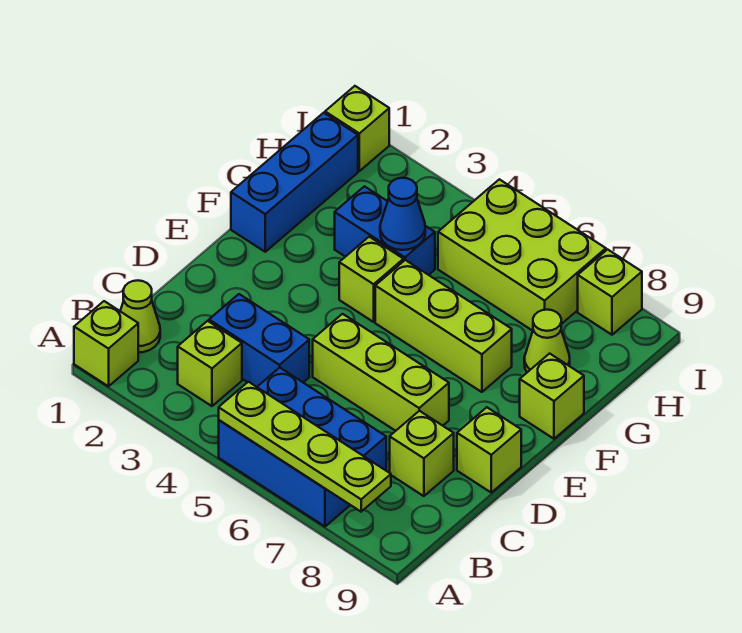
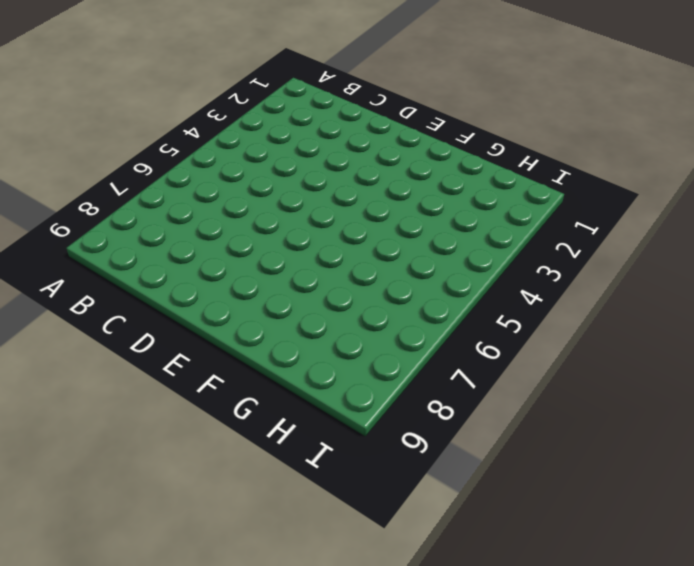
none -> lime brick A1 level 1
none -> blue brick A5:B7 level 1
none -> lime cone B1 level 1

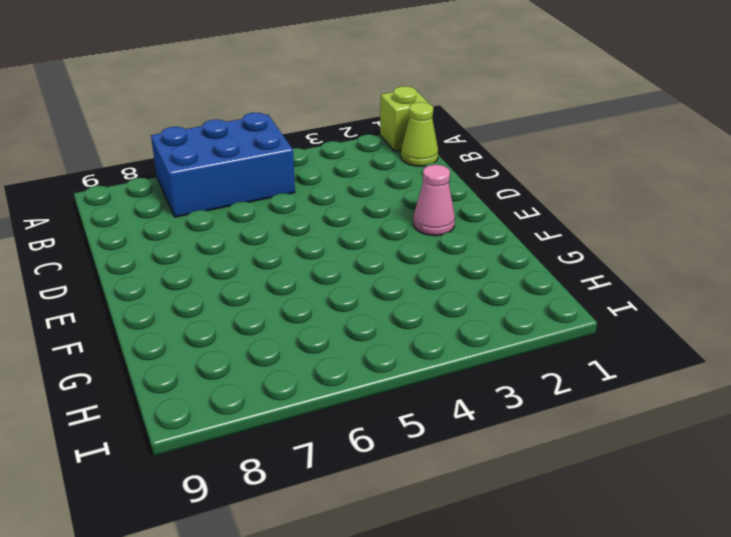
pink cone E2 level 1 -> none
none -> lime brick B3 level 1
none -> blue brick C3:C4 level 1
none -> lime brick C8 level 1

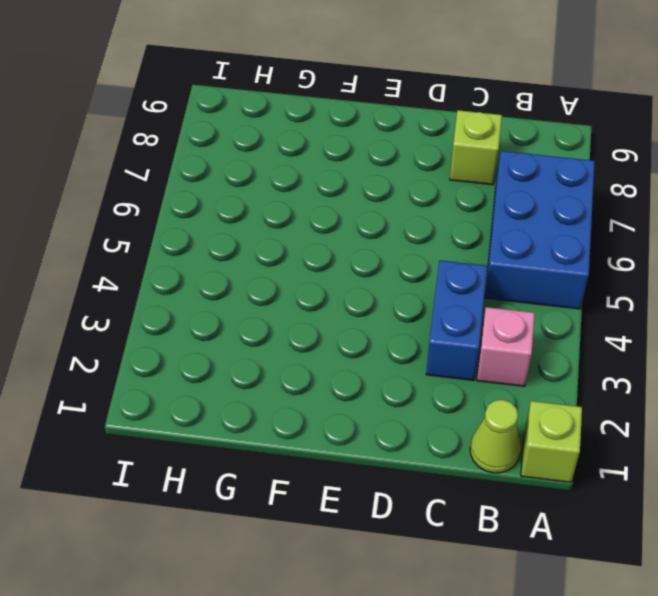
pink brick B3 level 1 -> lime brick B3 level 1
none -> lime brick D5:D7 level 1
none -> lime brick D9 level 1
none -> blue brick F1:H1 level 1

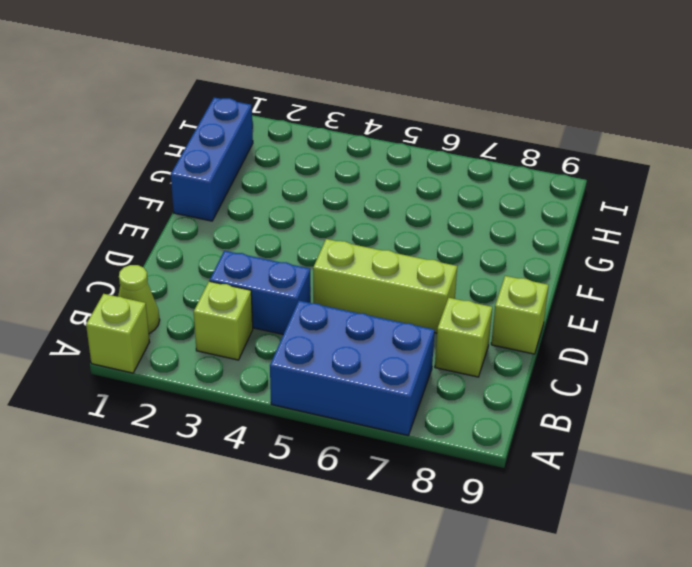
none -> lime brick F4 level 1
none -> lime brick F5:F7 level 1
none -> lime brick F9 level 1

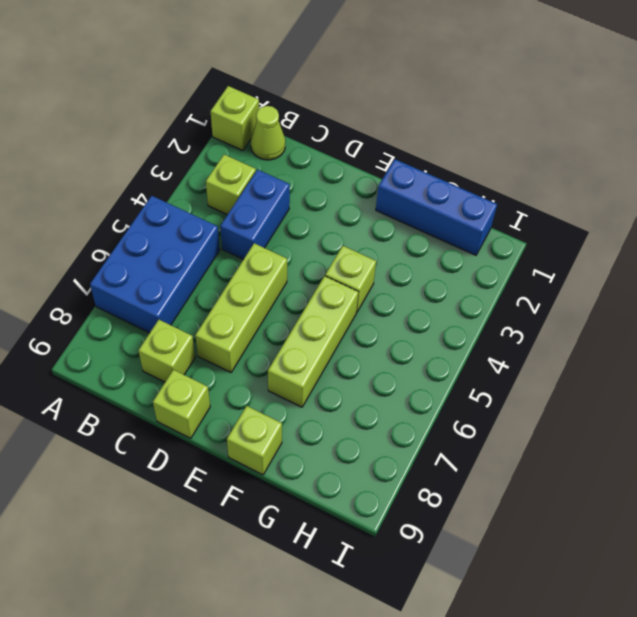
none -> blue brick G3:G4 level 1
none -> lime cone G8 level 1
none -> lime brick H5:I7 level 1

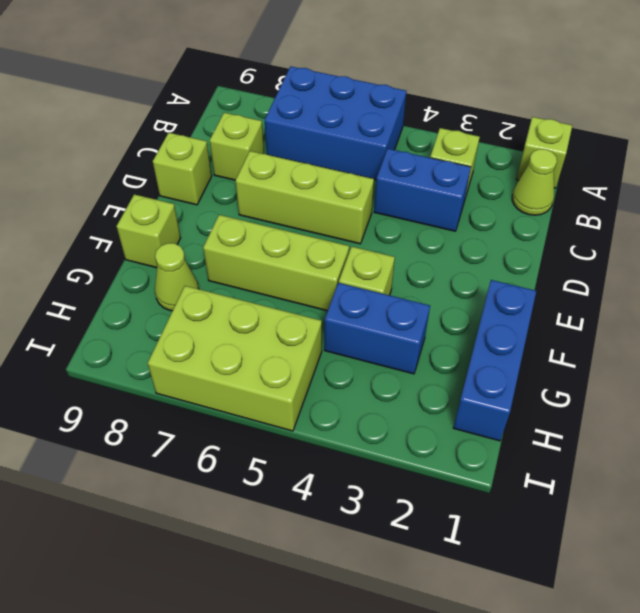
none -> lime brick I1 level 1
none -> lime brick I8 level 1
none -> lime plate A5:A8 level 2

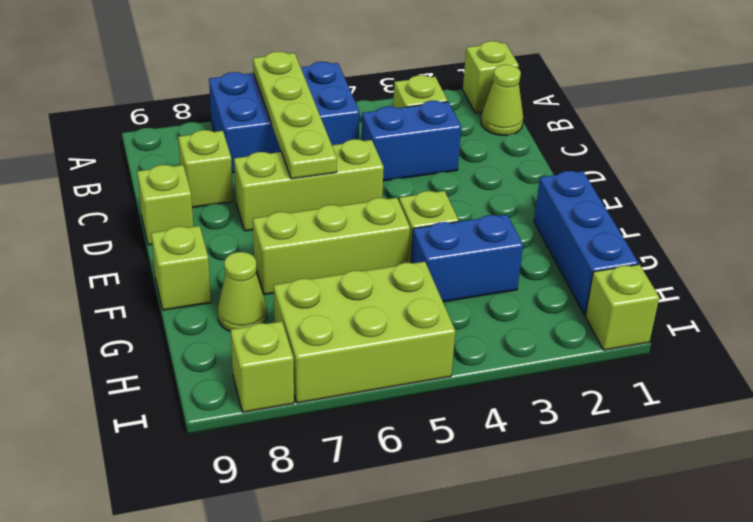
lime plate A6:D6 level 2 -> lime plate A5:A8 level 2
none -> blue cone G4 level 2

